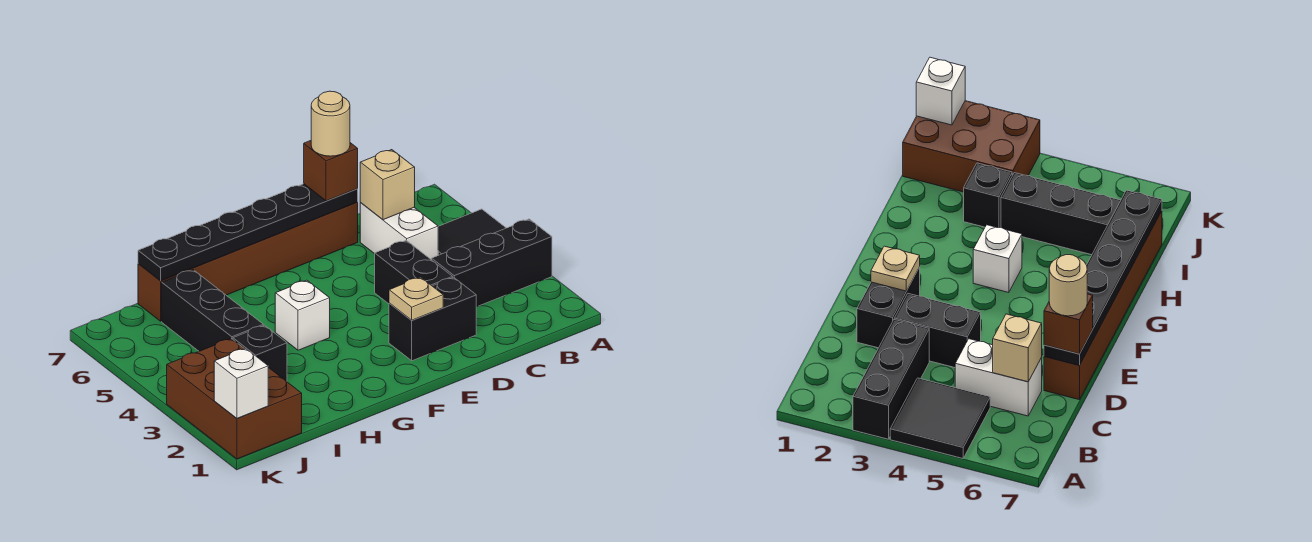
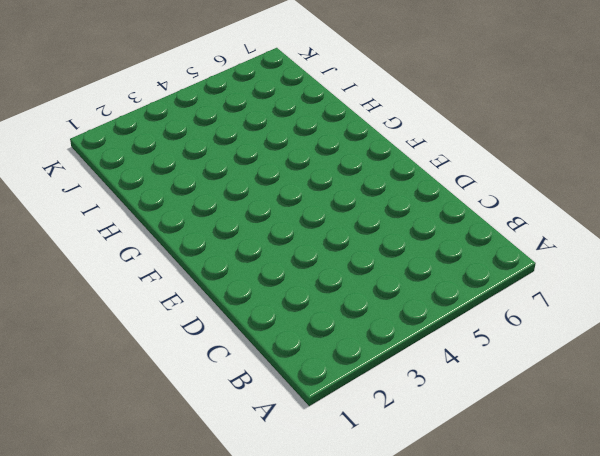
none -> black brick A3:C3 level 1
none -> black tile A4:B5 level 1
none -> white brick C5:C6 level 1

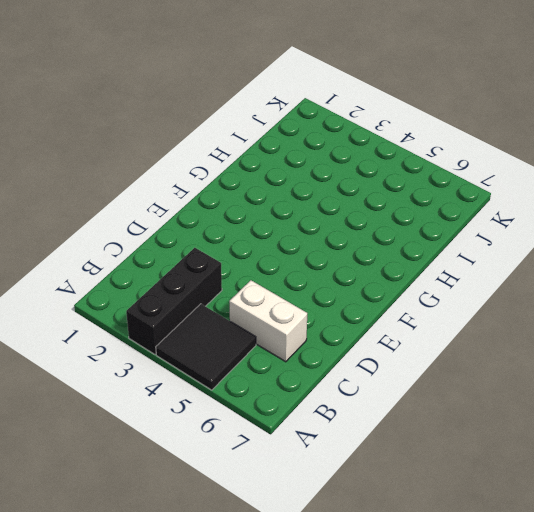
none -> black brick D2:E2 level 1
none -> black brick D3:D4 level 1
none -> brown brick D7:I7 level 1

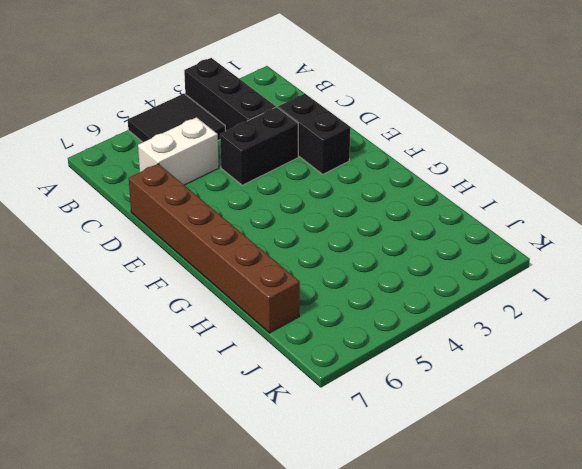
none -> white brick G4 level 1
none -> black brick I3 level 1
none -> black brick I4:I6 level 1

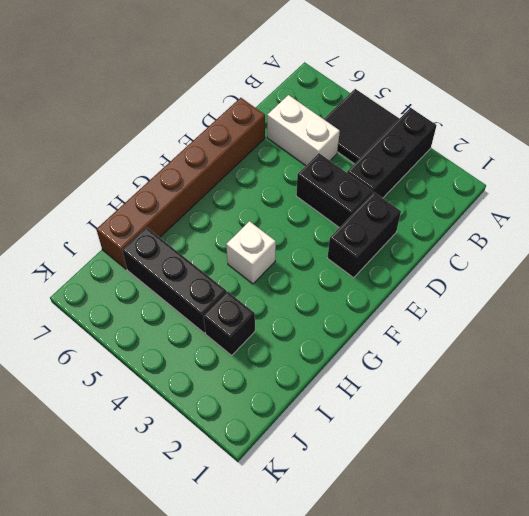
none -> brown brick J1:K3 level 1
none -> tan brick C6 level 2
none -> black plate D7:I7 level 2

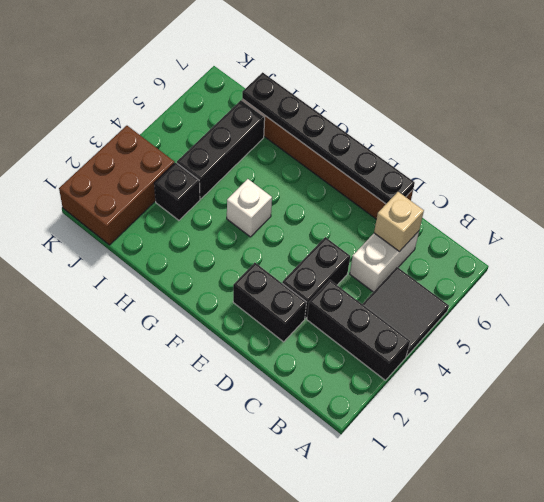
none -> tan plate E2 level 2
none -> white brick K1 level 2
none -> brown brick D7 level 3

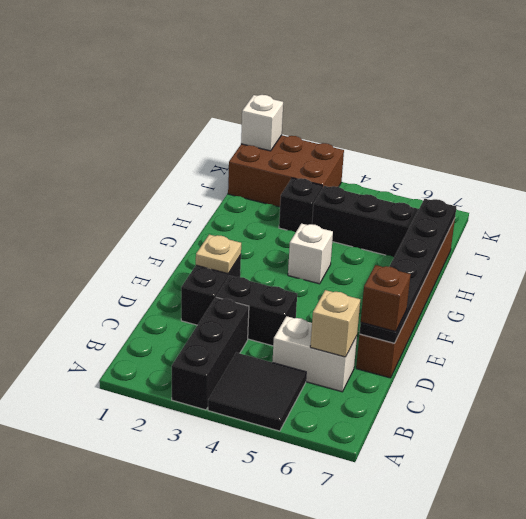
none -> tan round brick D7 level 4

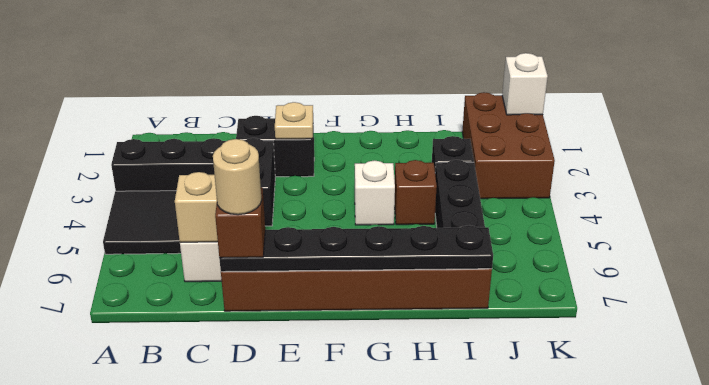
brown brick H4 level 1 -> none

